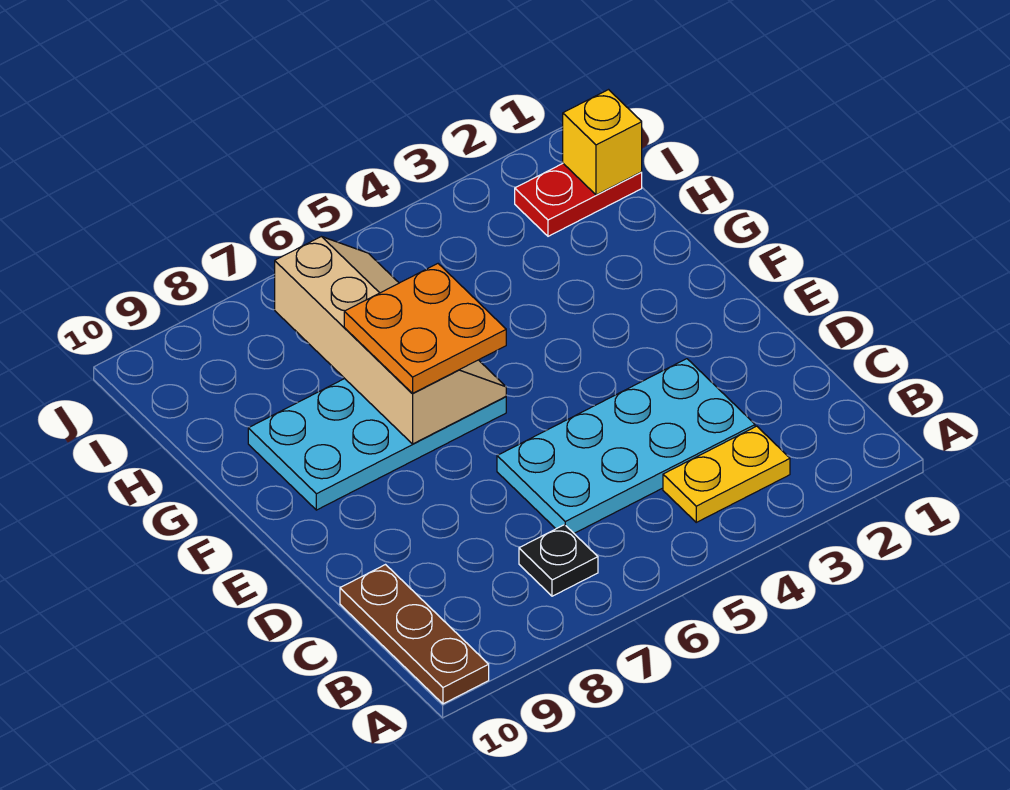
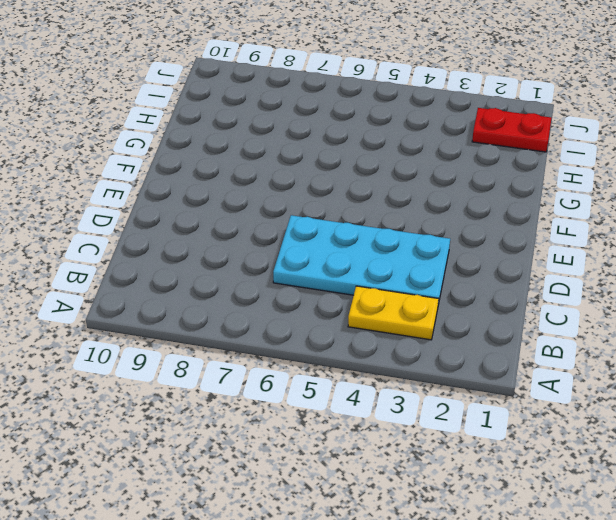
none -> brown plate A10:C10 level 1
none -> black plate B7 level 1

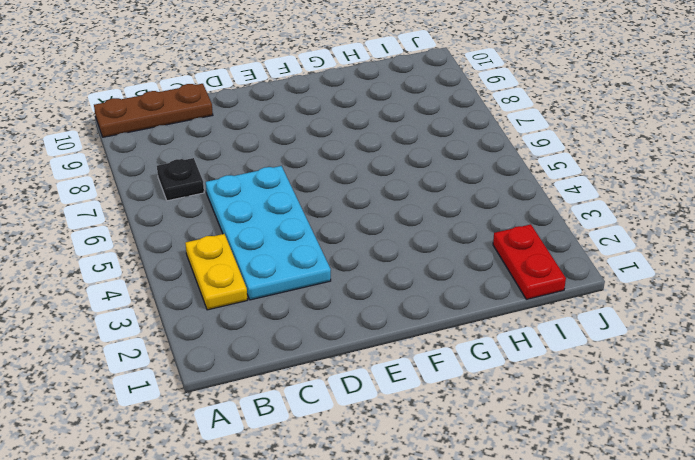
none -> cyan plate F6:G9 level 1
none -> tan slope F6:I7 level 2 top 7

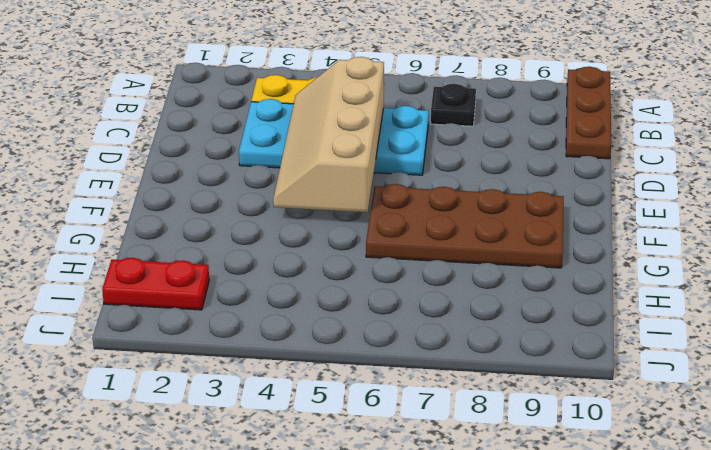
tan slope C4:F5 level 2 top 5 -> tan slope F6:I7 level 2 top 7
brown plate F6:G9 level 1 -> cyan plate F6:G9 level 1
none -> yellow brick I1 level 2
none -> orange plate F6:G7 level 3

